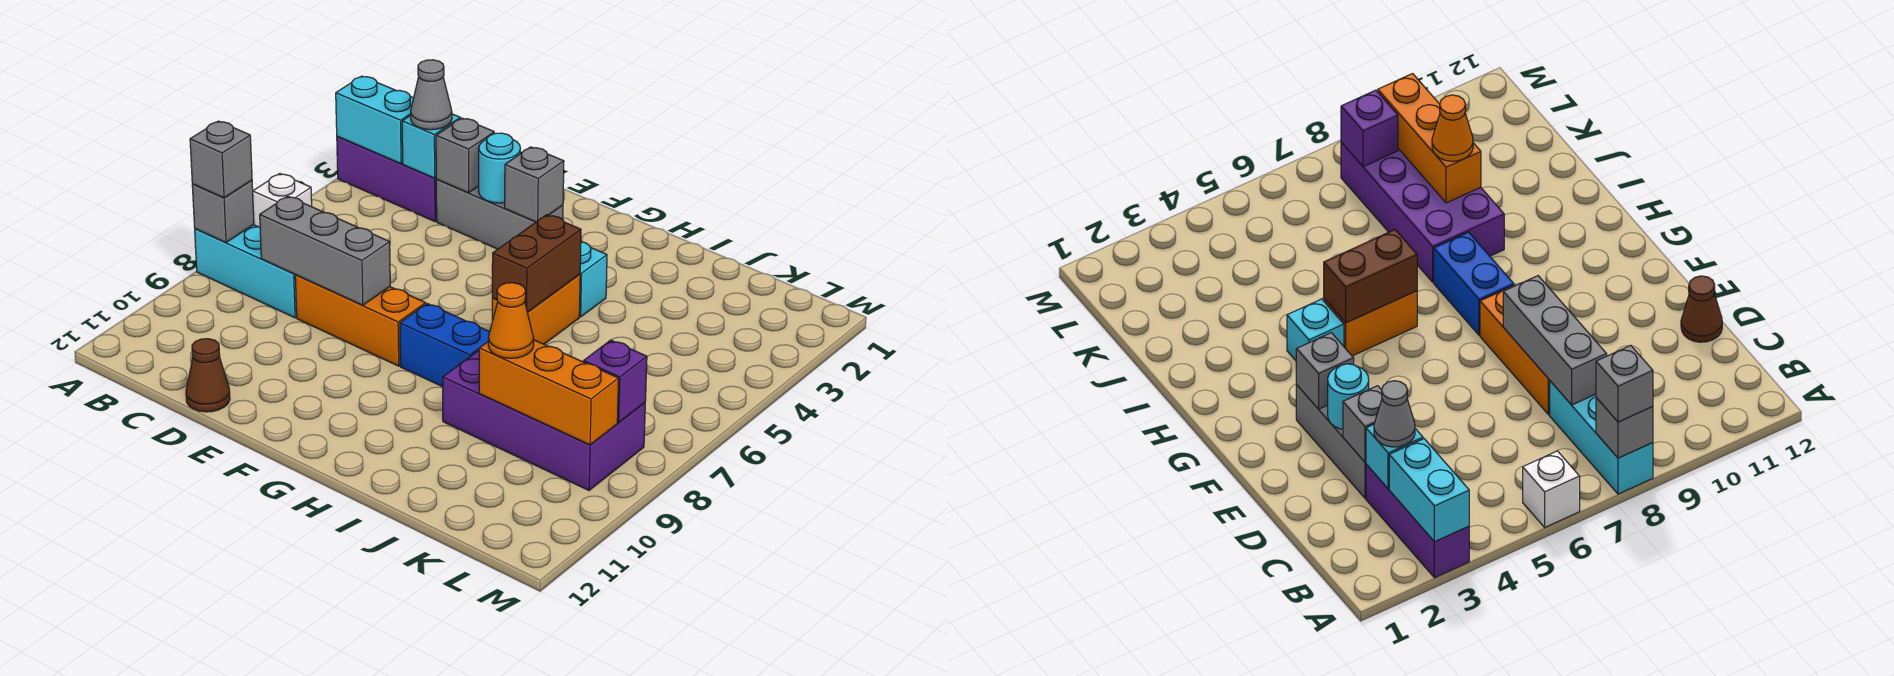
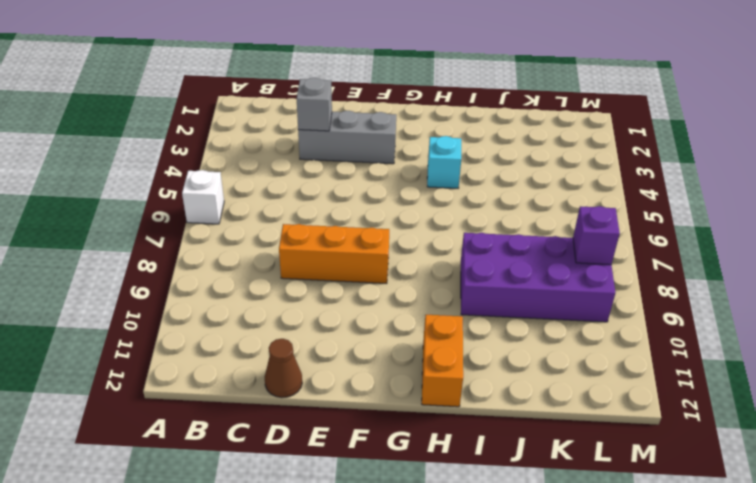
orange brick H11:H12 level 1 -> orange brick H5:H6 level 1
none -> purple brick A3:C3 level 1
none -> cyan brick A8:C8 level 1
none -> blue brick G8:H8 level 1

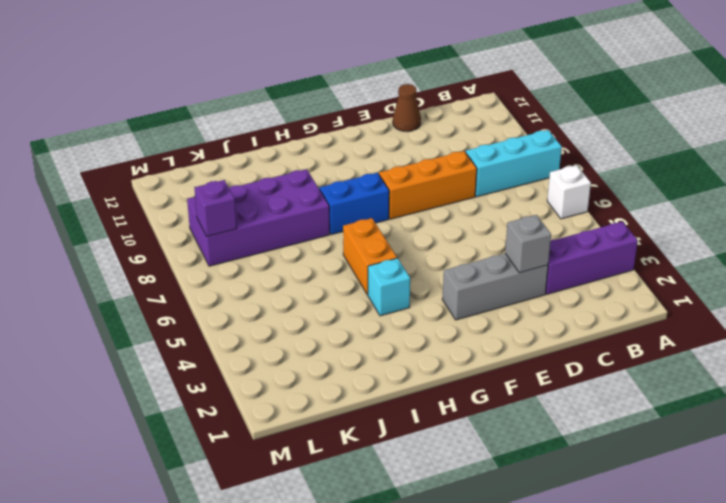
none -> cyan brick A3:B3 level 2
none -> grey brick A8 level 2
none -> cyan brick C3 level 2

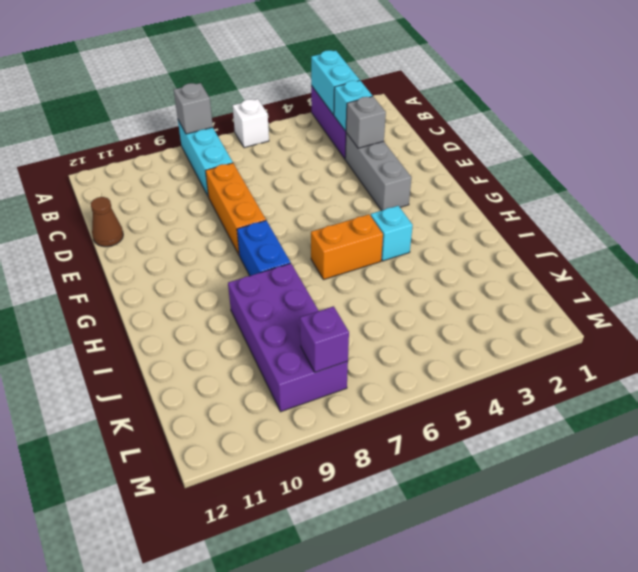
none -> grey brick C8:E8 level 2
none -> cyan round brick E3 level 2
none -> grey brick F3 level 2

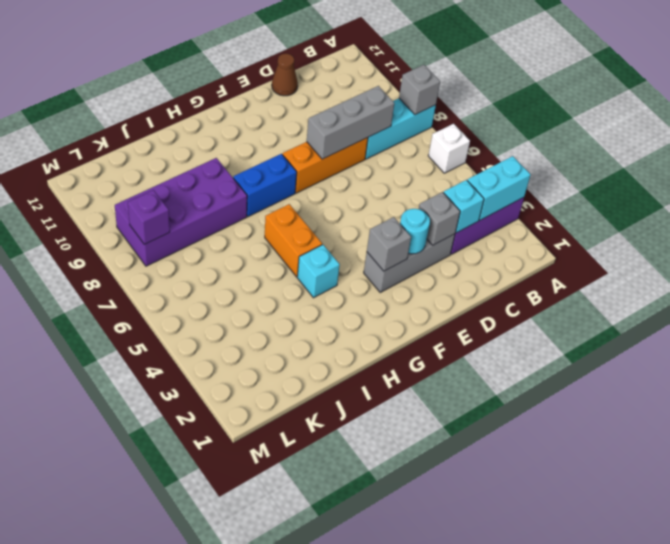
none -> brown brick H5:H6 level 2
none -> orange brick J9:L9 level 2
none -> grey brick A8 level 3

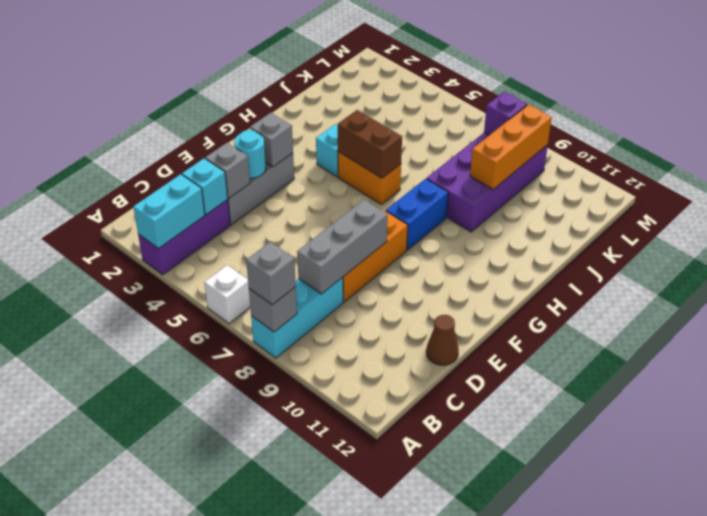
none -> grey cone C3 level 3
none -> orange cone J9 level 3

